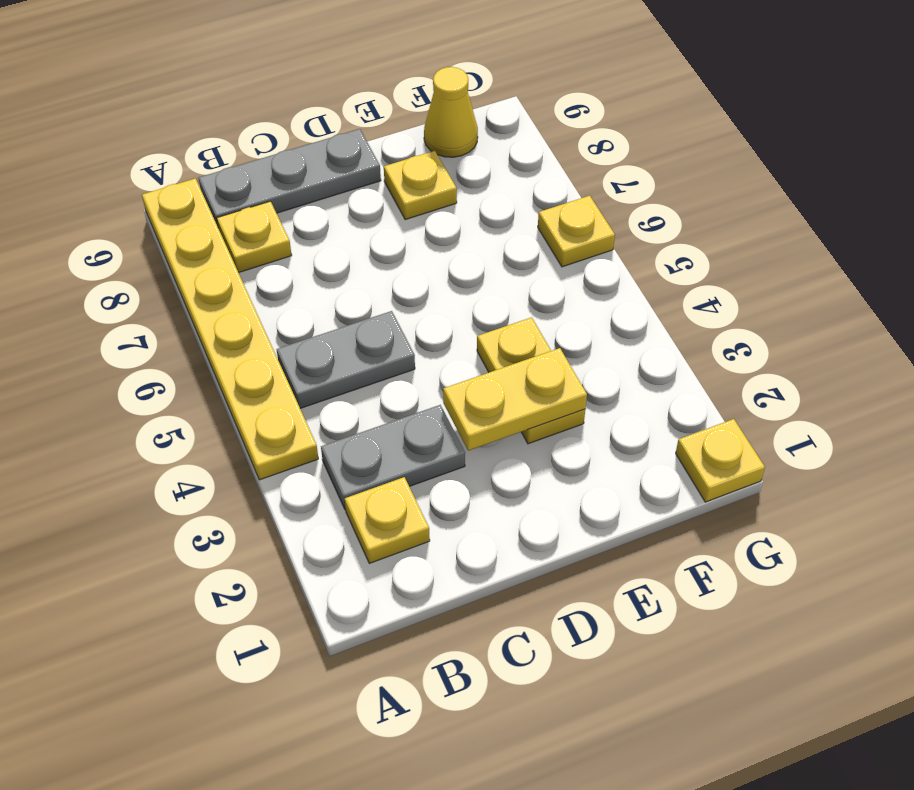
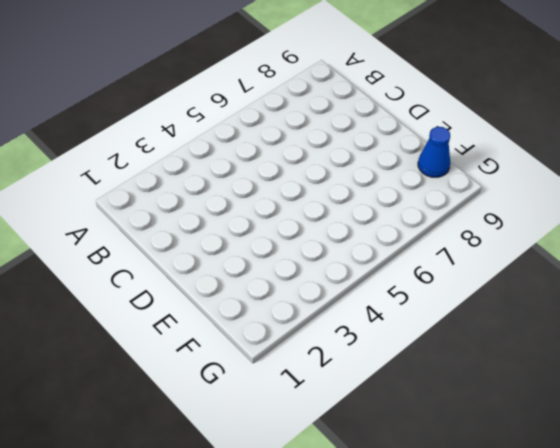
blue cone F9 level 1 -> yellow cone F9 level 1
none -> yellow plate A4:A9 level 1
none -> yellow plate B2 level 1
none -> grey plate B3:C3 level 1

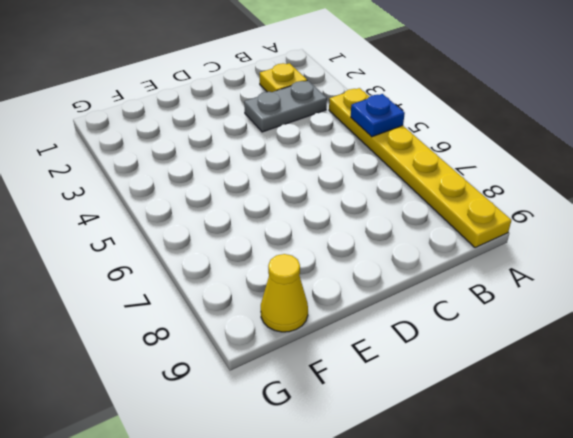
blue plate A5 level 2 -> none
none -> grey plate B5:C5 level 1
none -> yellow plate B8 level 1
none -> grey plate B9:D9 level 1

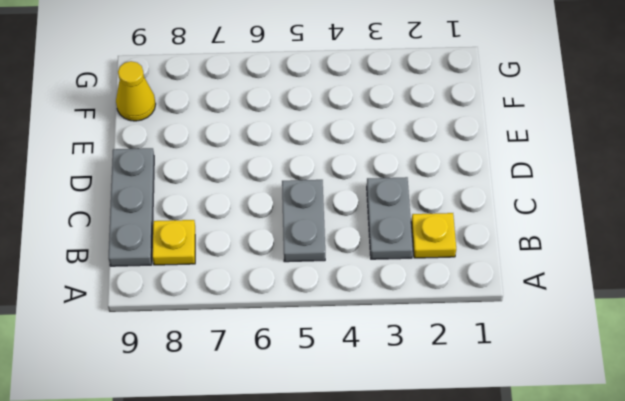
none -> yellow plate A4:A9 level 1
none -> yellow plate E3:E4 level 1
none -> yellow plate E8 level 1

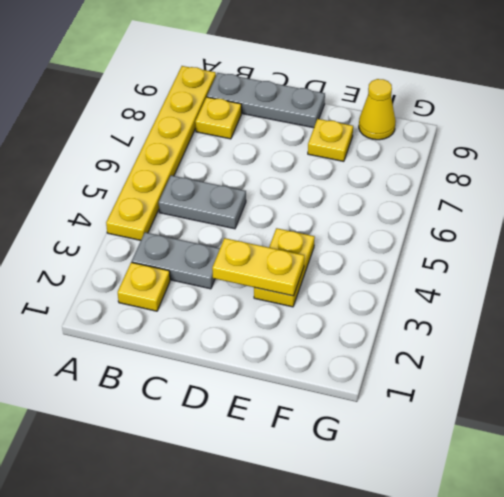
none -> yellow plate G1 level 1
none -> yellow plate G6 level 1

